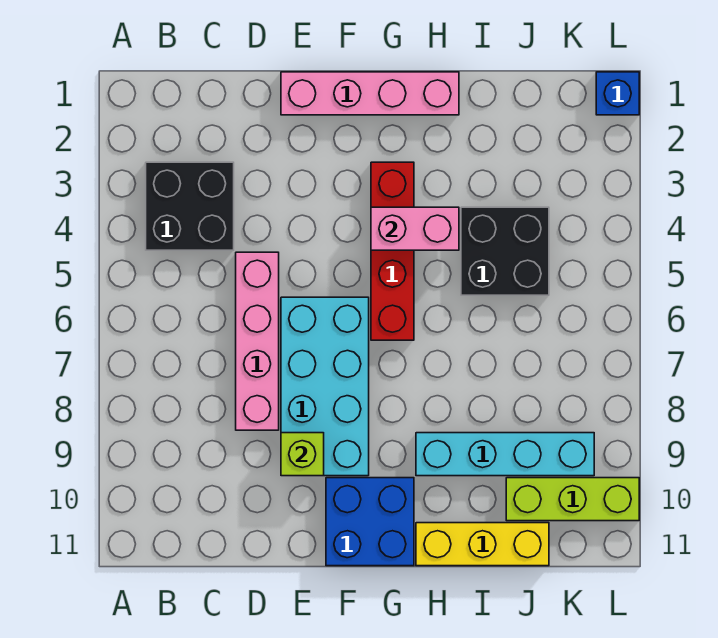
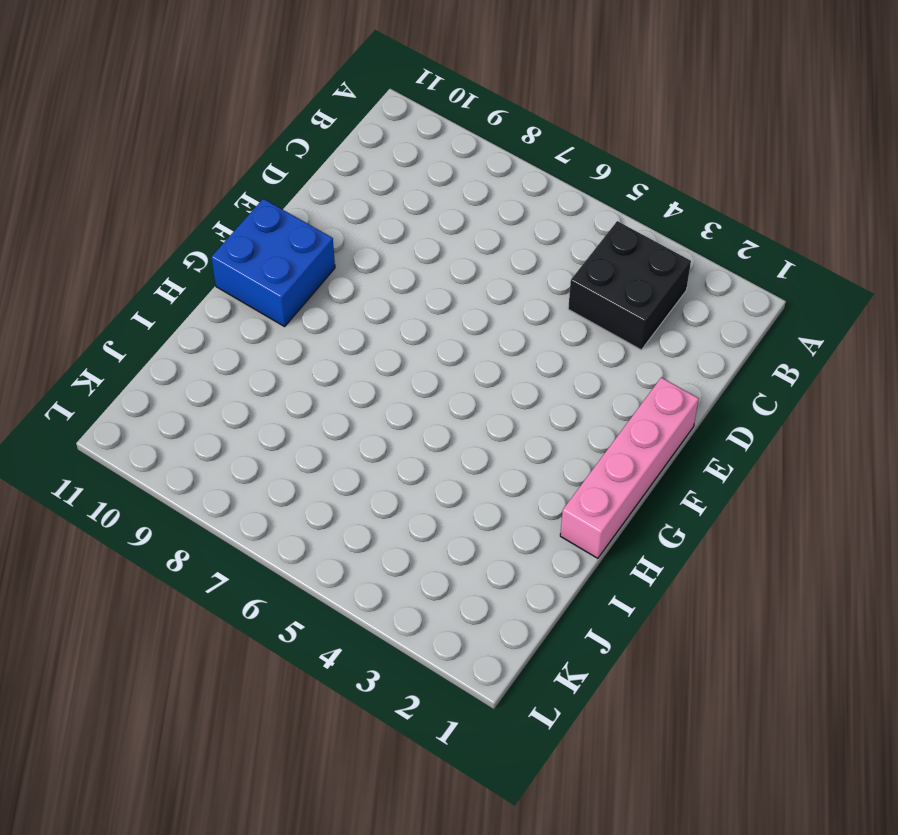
none -> pink brick D5:D8 level 1
none -> cyan brick E6:F9 level 1
none -> red brick G3:G6 level 1

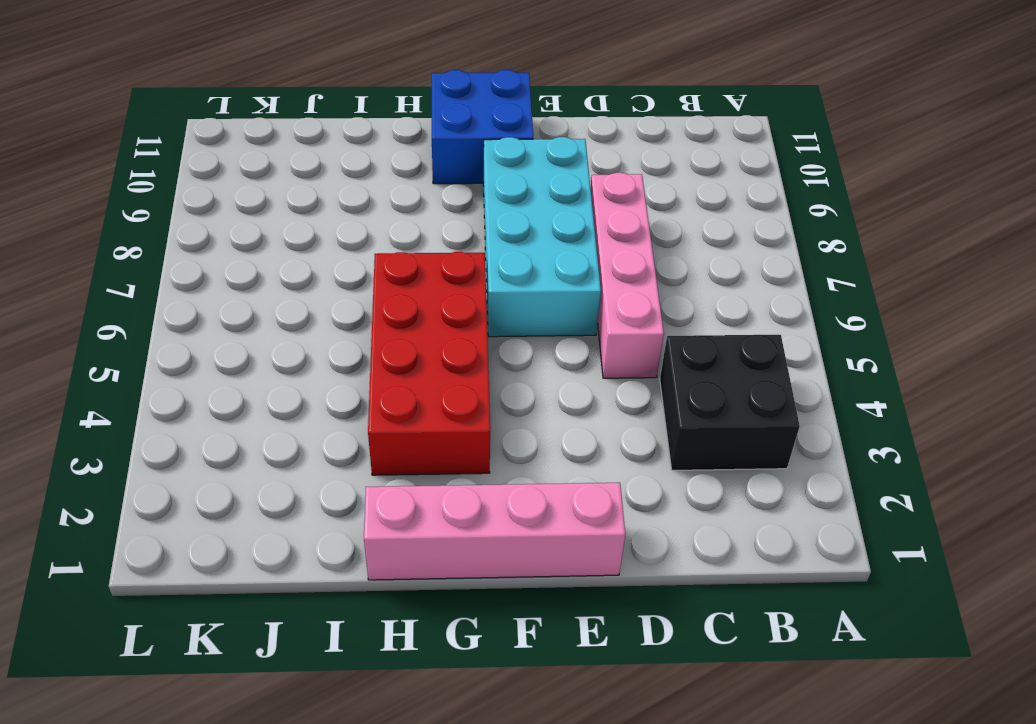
red brick G3:H6 level 1 -> red brick G3:G6 level 1
none -> cyan brick H9:K9 level 1
none -> yellow brick H11:J11 level 1
none -> black brick I4:J5 level 1

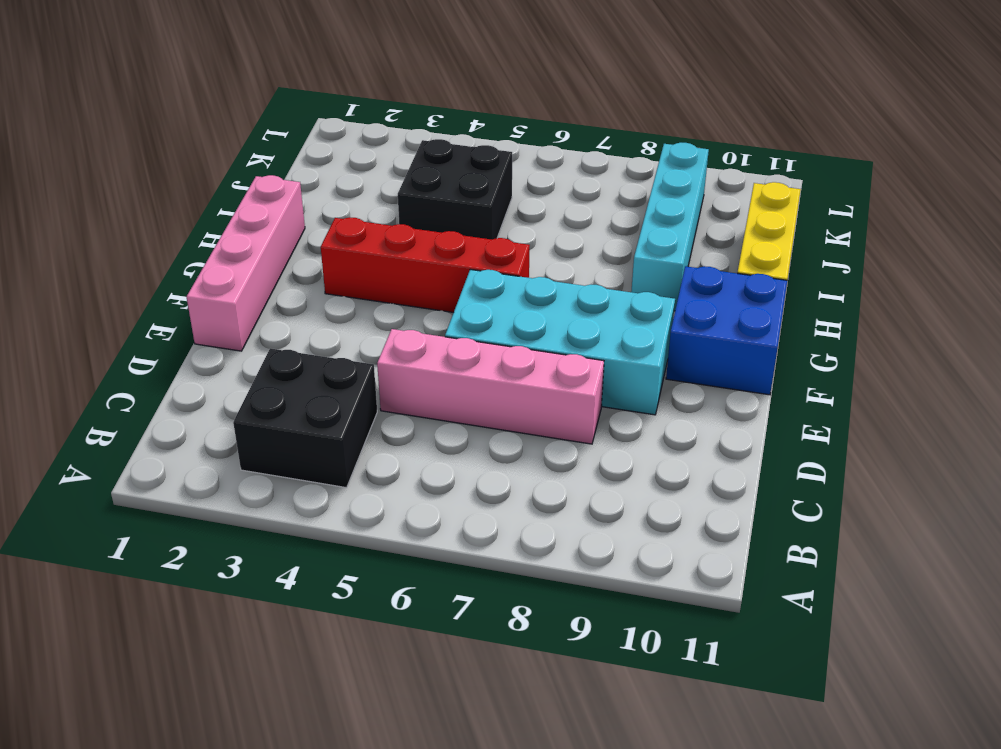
none -> lime brick J10:L10 level 1
none -> blue brick L1 level 1
none -> lime brick E9 level 2

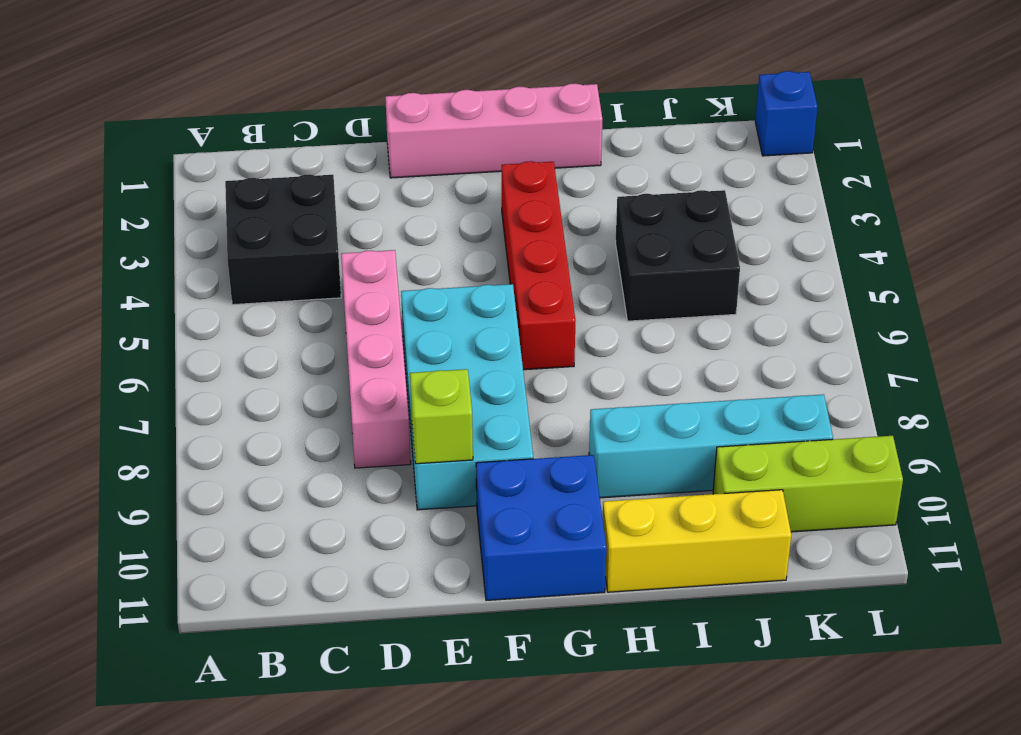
none -> pink brick G4:H4 level 2

